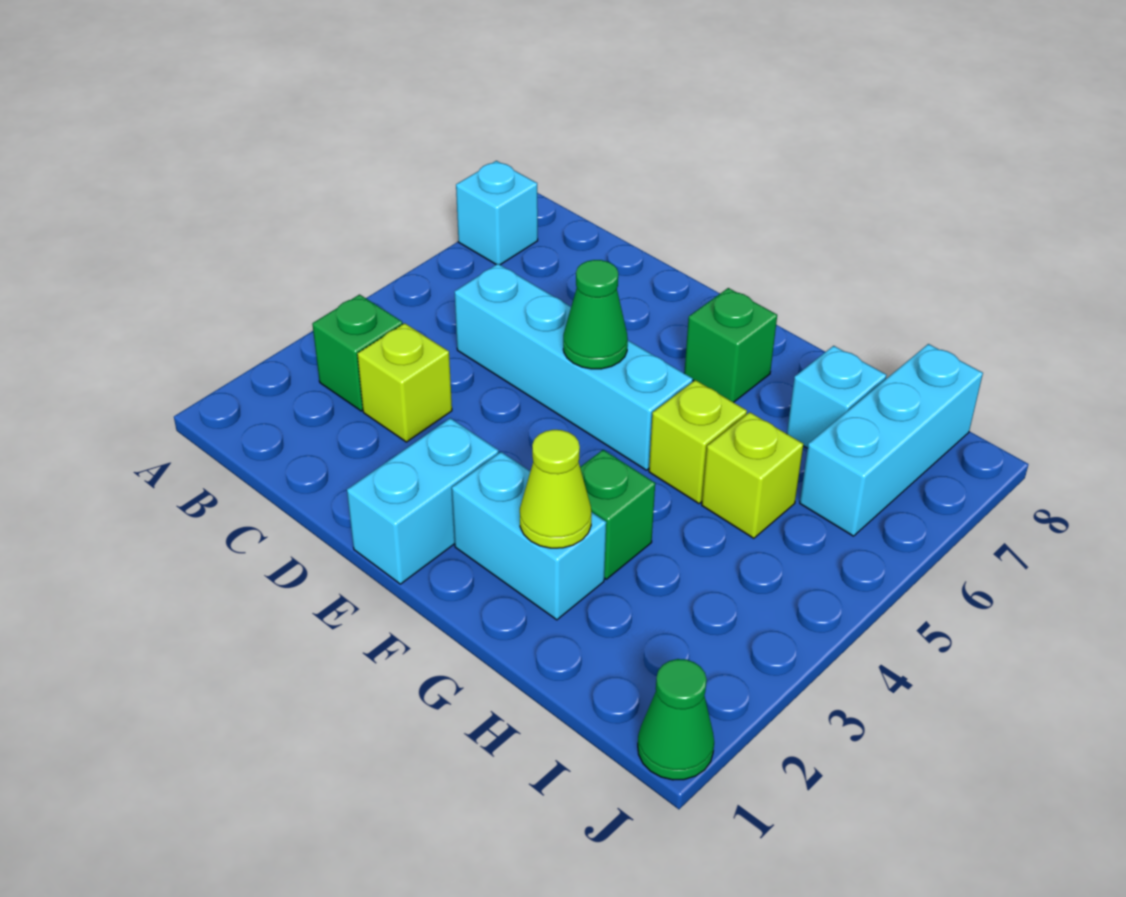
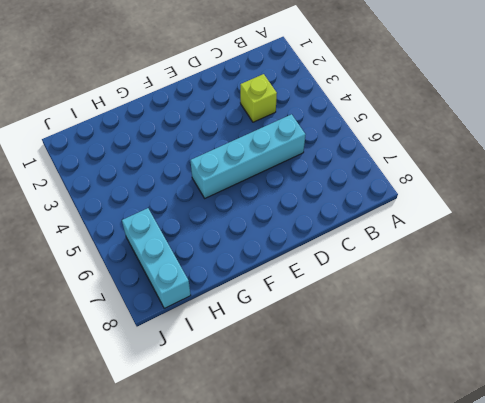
none -> cyan brick A7 level 1
none -> green brick B3 level 1
none -> cyan brick E1:E2 level 1

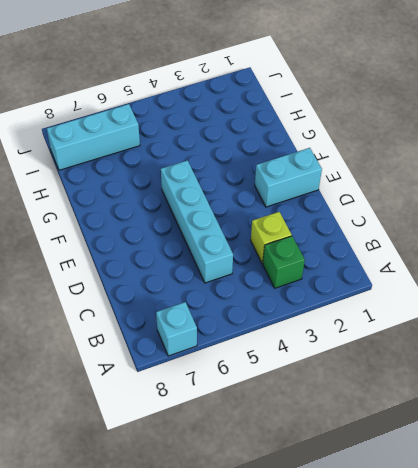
none -> cyan brick F2:G2 level 1
none -> green brick F7 level 1
none -> green brick G3 level 1

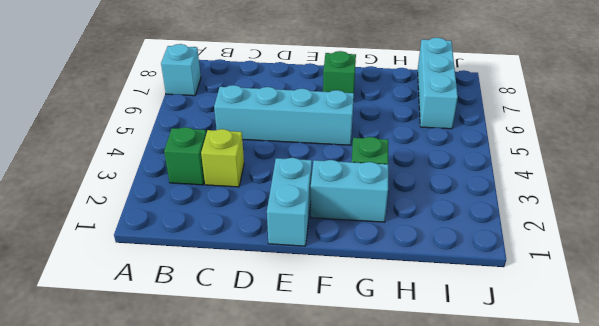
none -> lime brick G5 level 1
none -> lime brick H5 level 1
none -> cyan brick H7 level 1

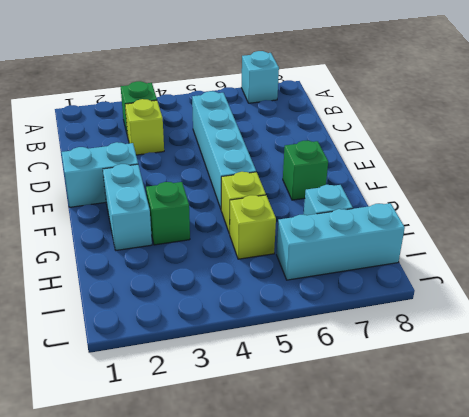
none -> green cone J1 level 1
none -> green cone E5 level 2
none -> lime cone G2 level 2

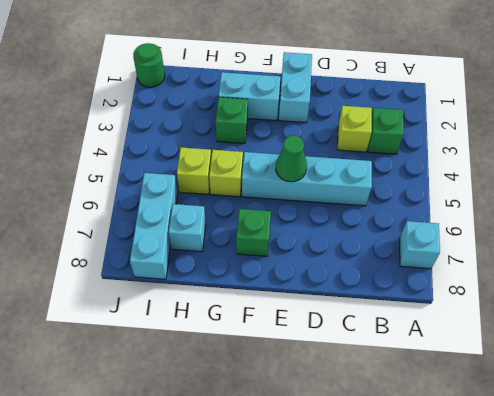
green round brick J1 level 1 -> green cone J1 level 1
none -> lime cone G2 level 2

